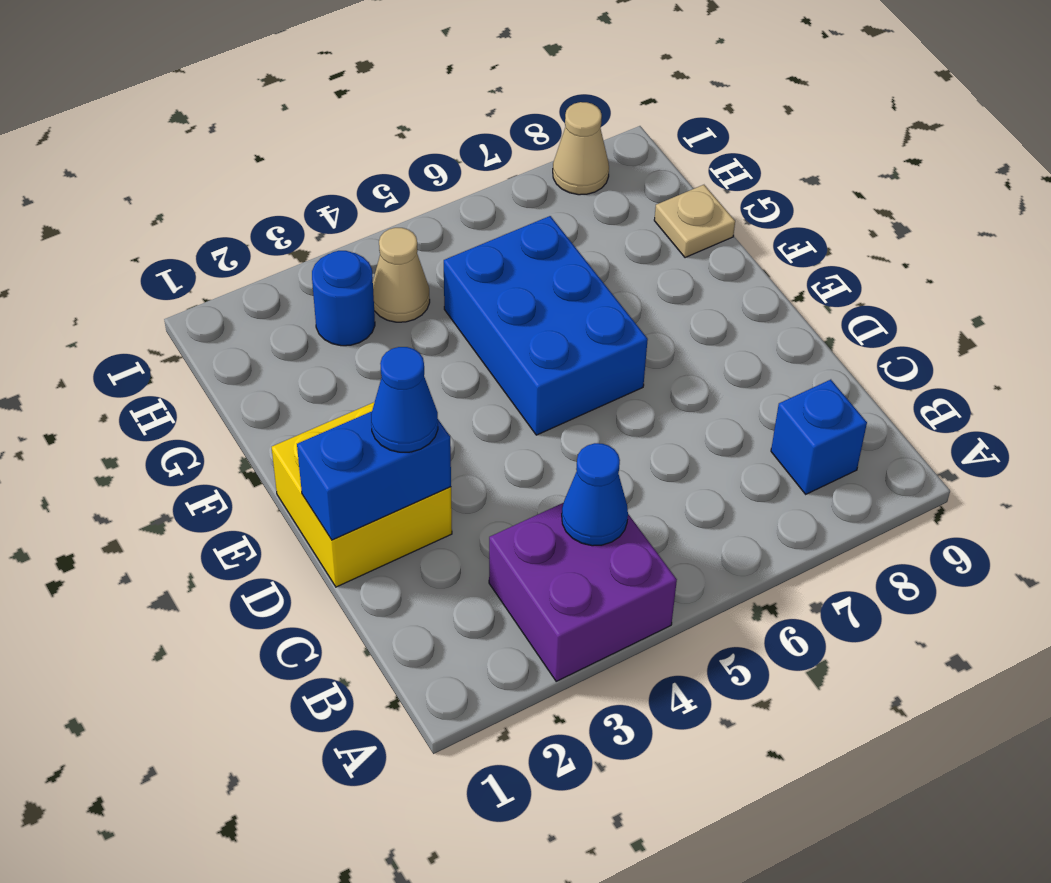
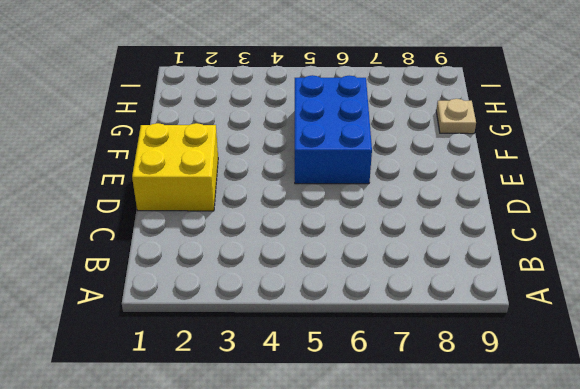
none -> purple brick A3:B4 level 1
none -> blue brick B8 level 1

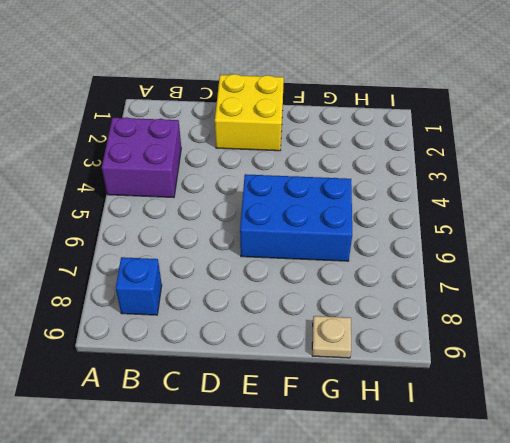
none -> blue round brick H3 level 1
none -> tan cone H4 level 1

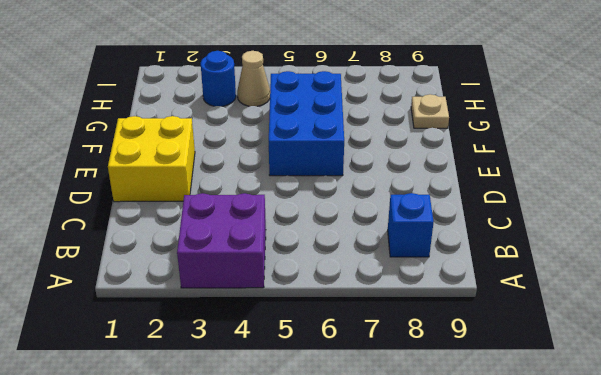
none -> tan cone I8 level 1
none -> blue cone B4 level 2

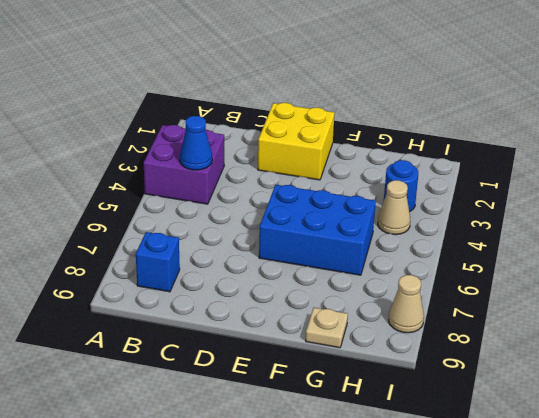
none -> blue brick D1:D2 level 2
none -> blue cone D2 level 3

